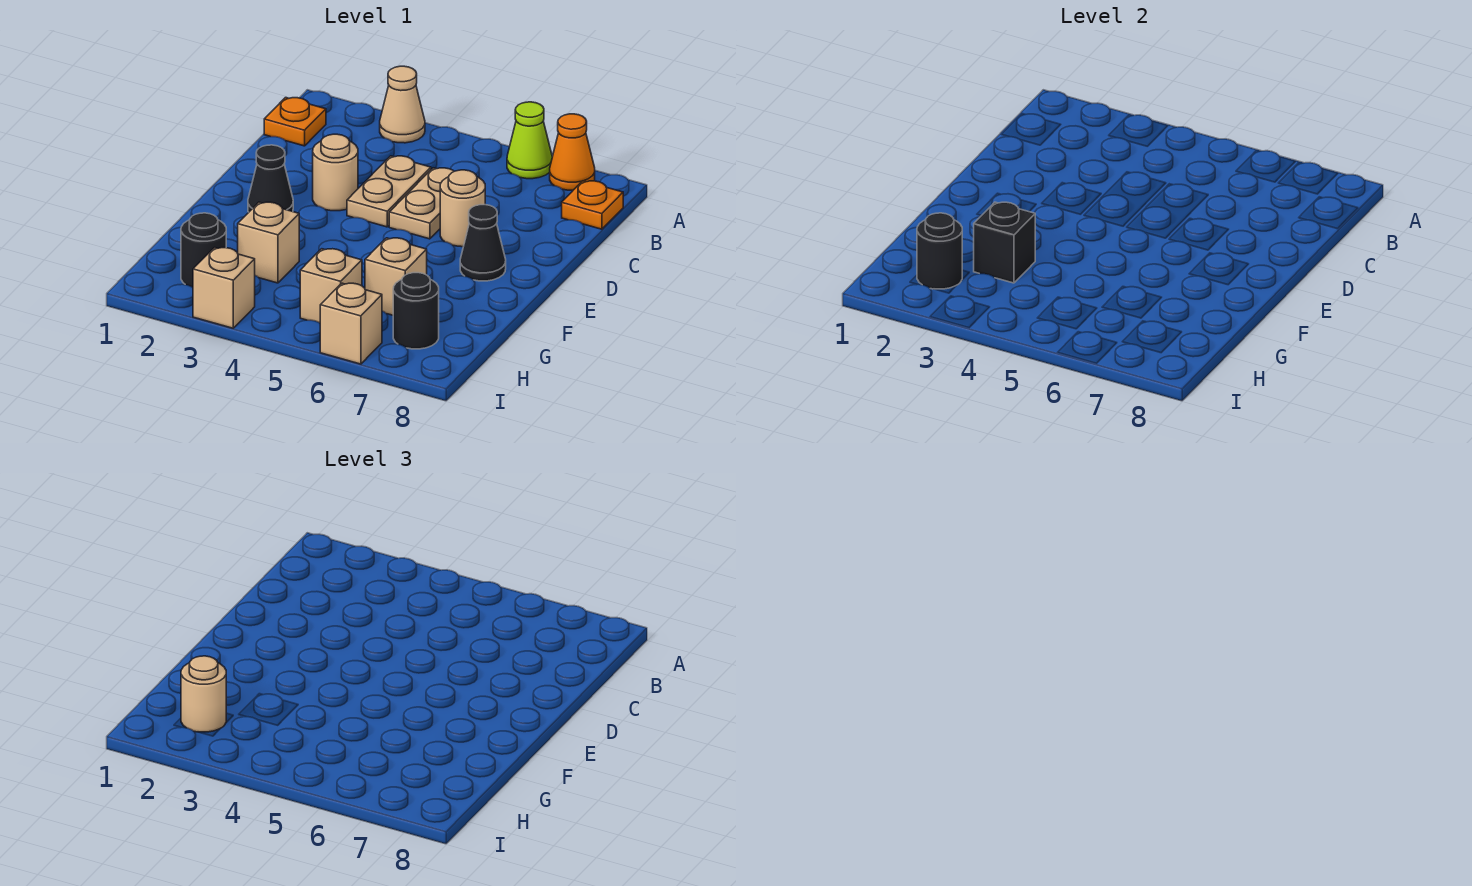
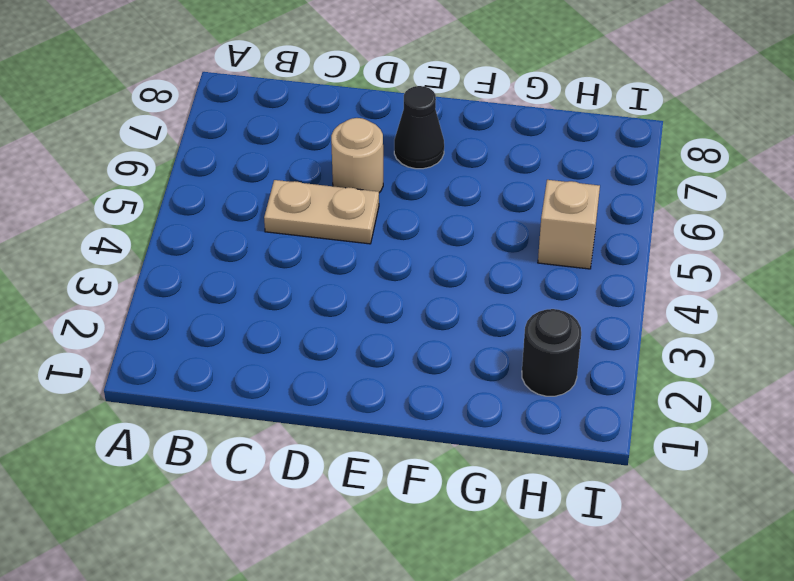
none -> tan cone A3 level 1
none -> lime cone A6 level 1
none -> orange cone A7 level 1

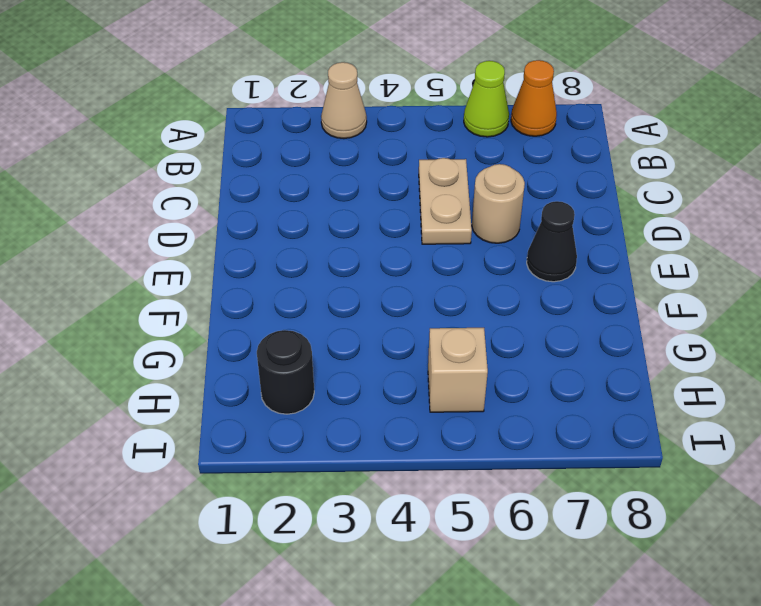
none -> orange plate B1 level 1
none -> orange plate B8 level 1
none -> tan plate C4:D4 level 1

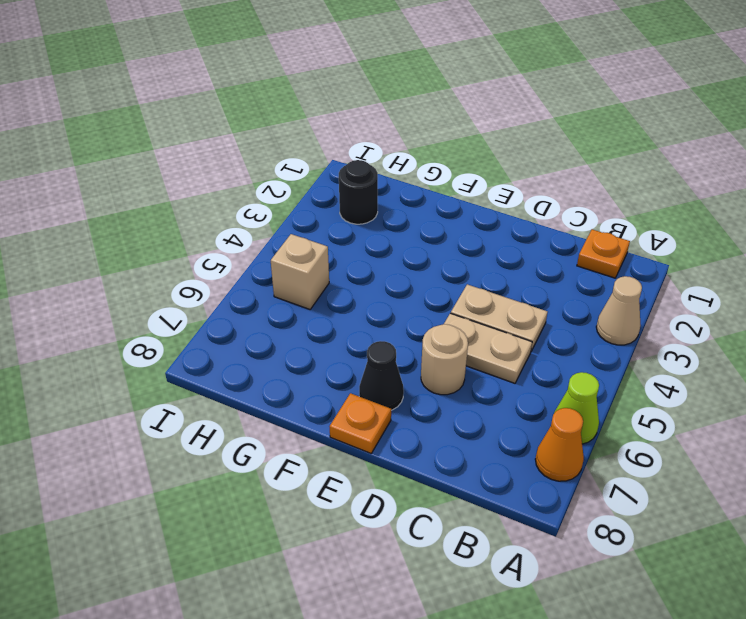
orange plate E8 level 1 -> orange plate B8 level 1
none -> tan round brick D3 level 1
none -> black cone E2 level 1
none -> tan brick G3 level 1

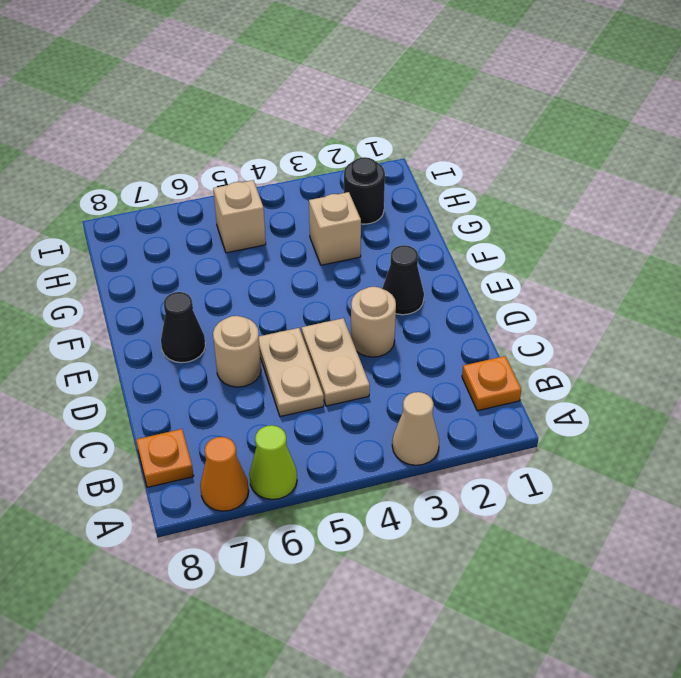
none -> tan brick G6 level 1
none -> black round brick H7 level 1
none -> tan brick I3 level 1

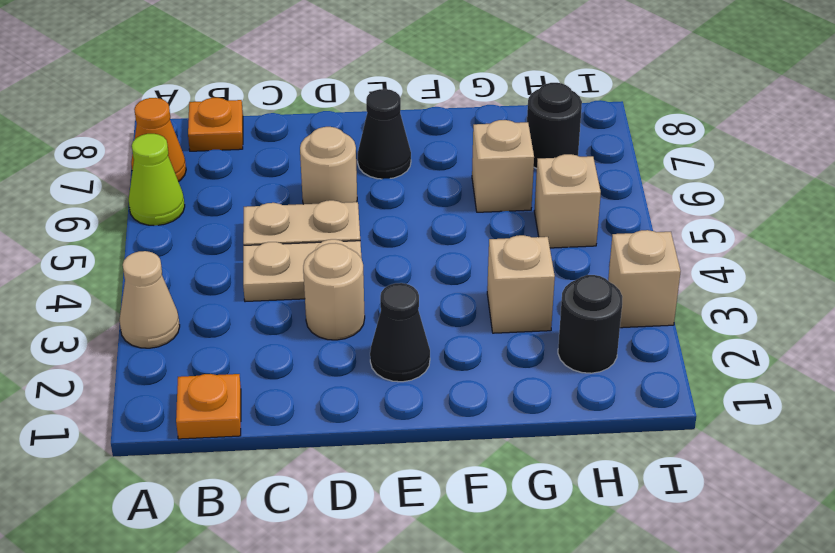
none -> tan brick I6 level 1
none -> black brick G3 level 2
none -> black round brick H2 level 2

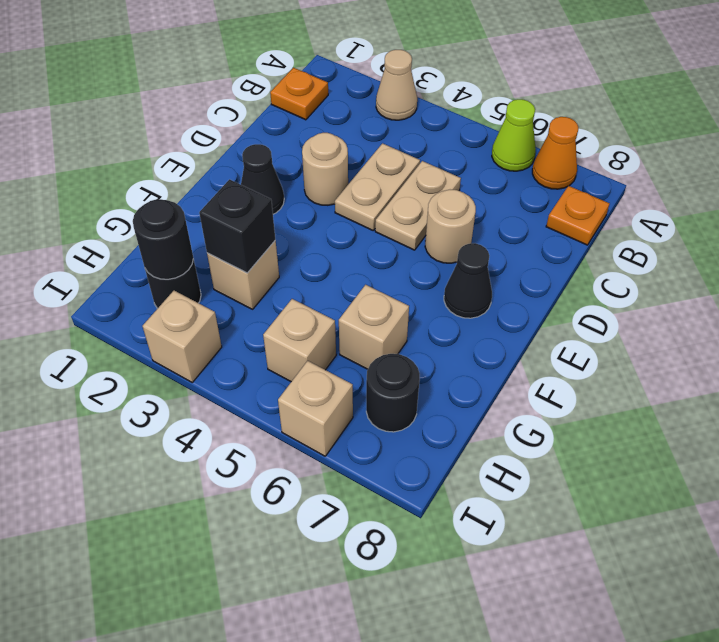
none -> tan round brick H2 level 3

